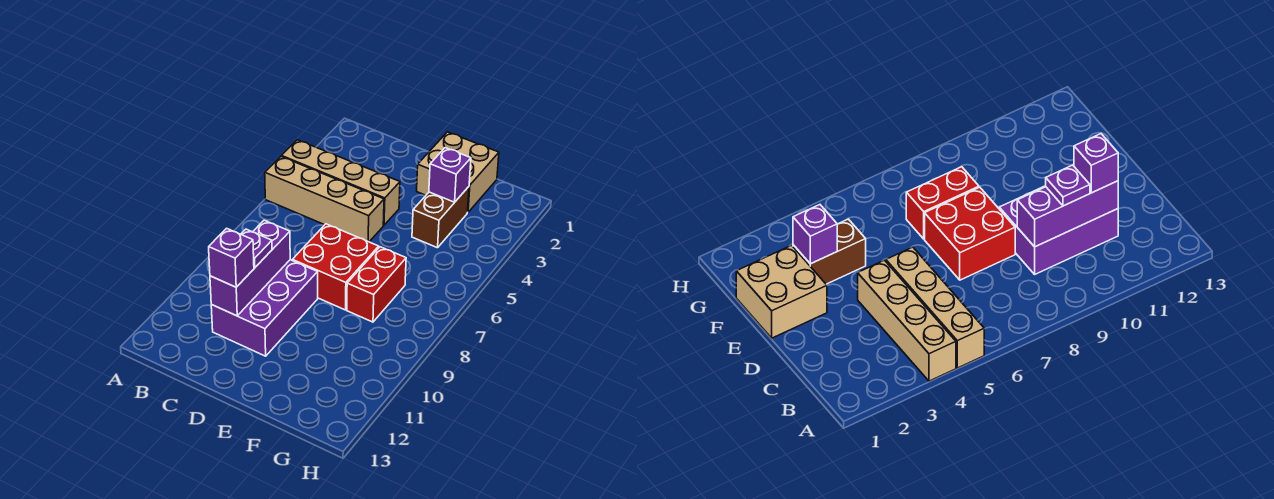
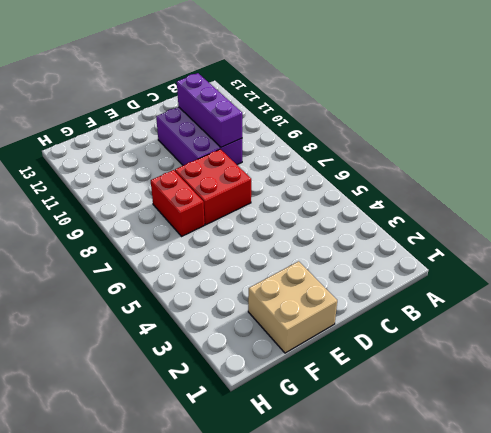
none -> tan brick A4:D4 level 1
none -> tan brick A5:D5 level 1

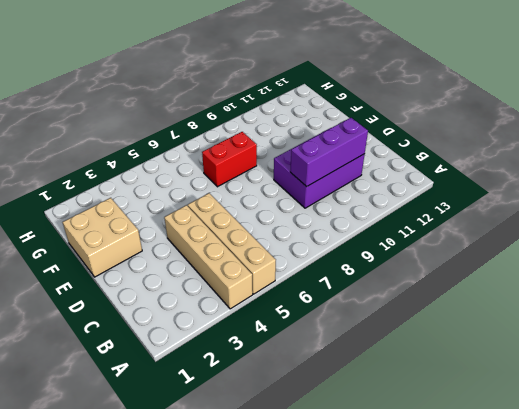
none -> red brick D7:E8 level 1
none -> brown brick F3:F4 level 1

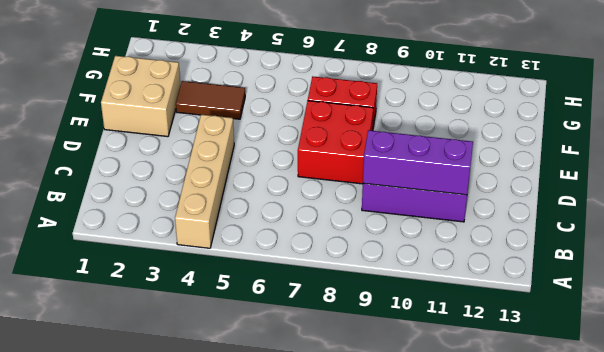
brown tile F3:F4 level 1 -> brown brick F3:F4 level 1
none -> tan brick A5:D5 level 1
none -> purple brick F3 level 2

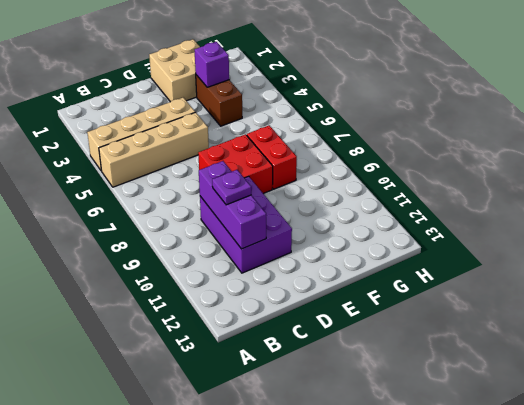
none -> purple brick C11 level 3

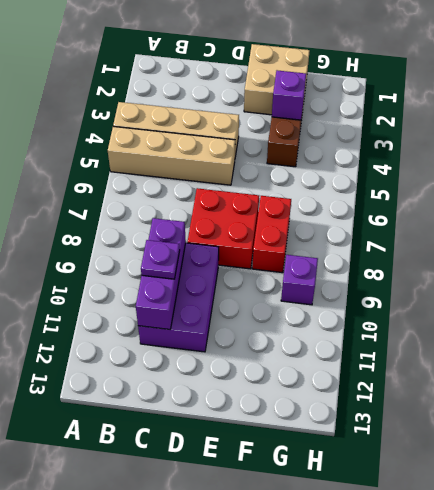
purple brick G9 level 1 -> purple brick C11 level 3

